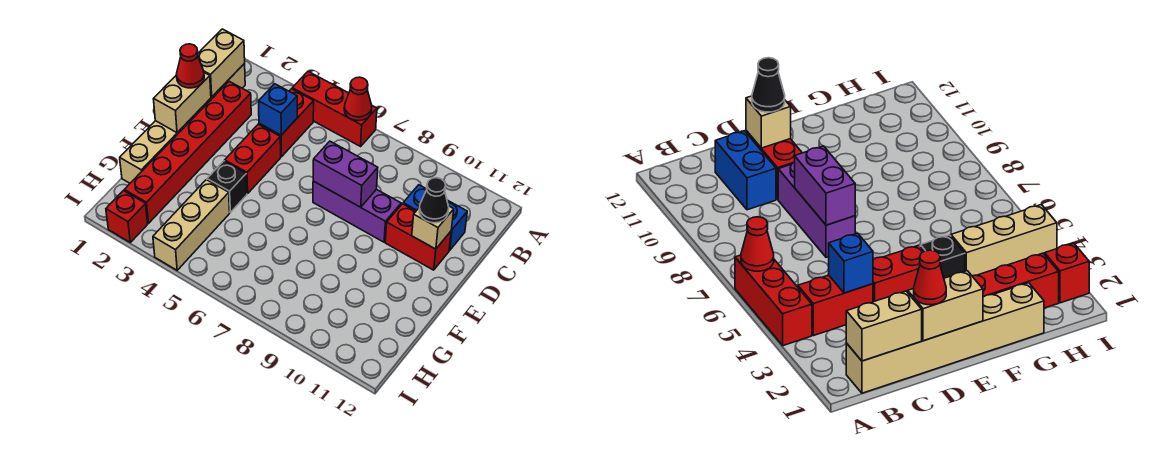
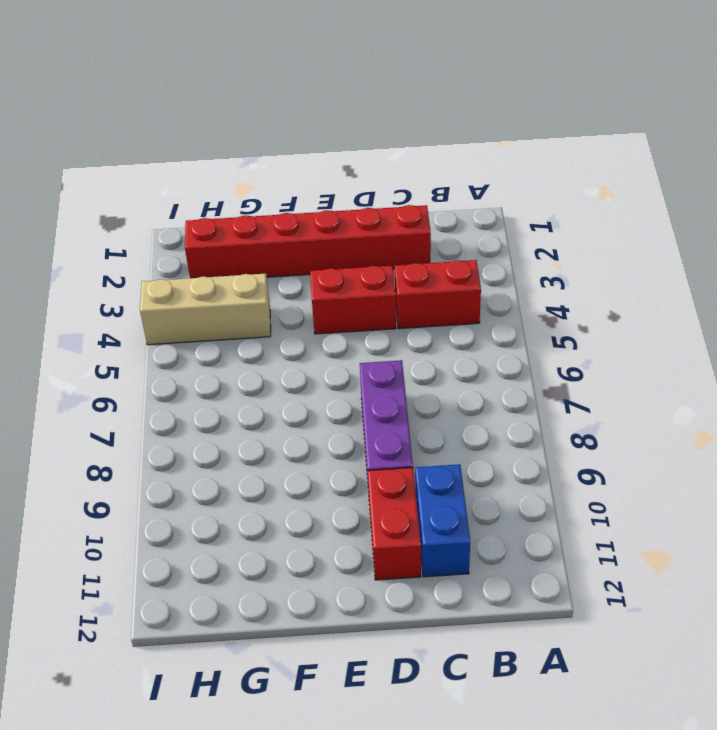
none -> red brick A4:A6 level 1
none -> tan brick B1:G1 level 1
none -> black brick F4 level 1

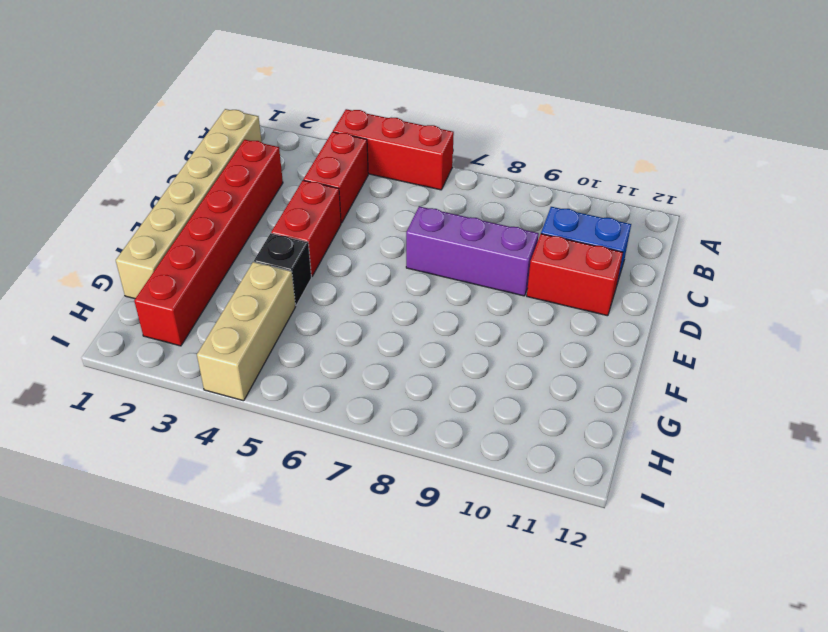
none -> red brick I2 level 1
none -> red cone A6 level 2
none -> tan brick B1:C1 level 2

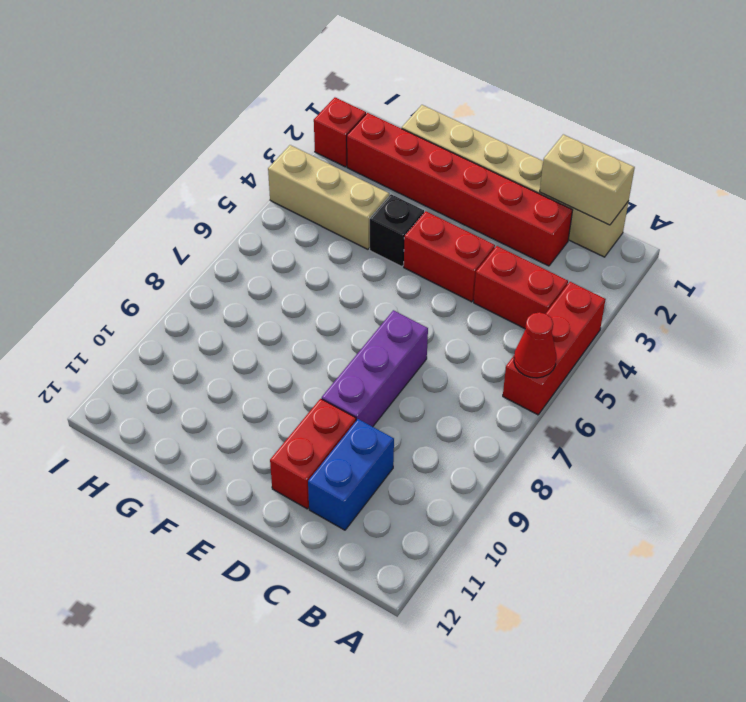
none -> blue brick C4 level 2
none -> tan brick D1:E1 level 2
none -> purple brick D7:D8 level 2

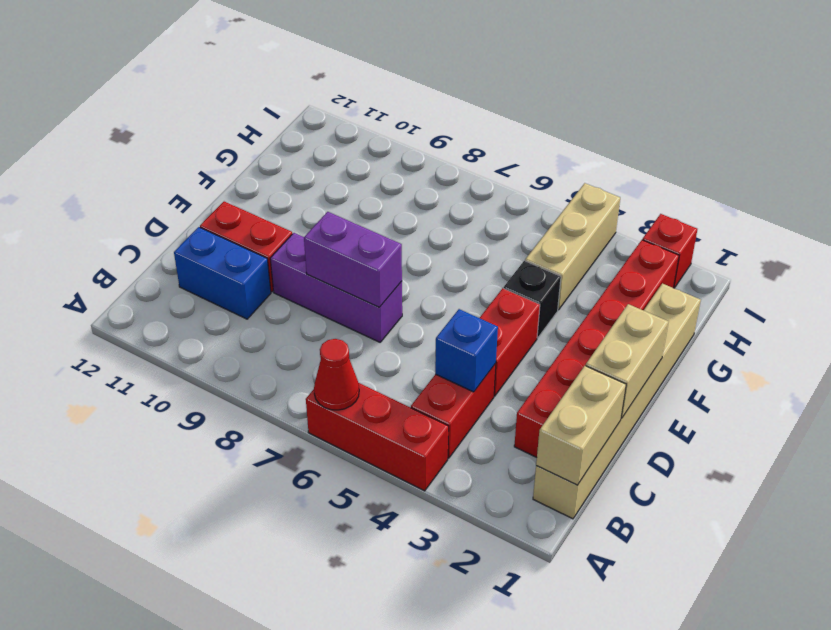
none -> tan brick D11 level 2
none -> red cone D1 level 3
none -> black cone D11 level 3

